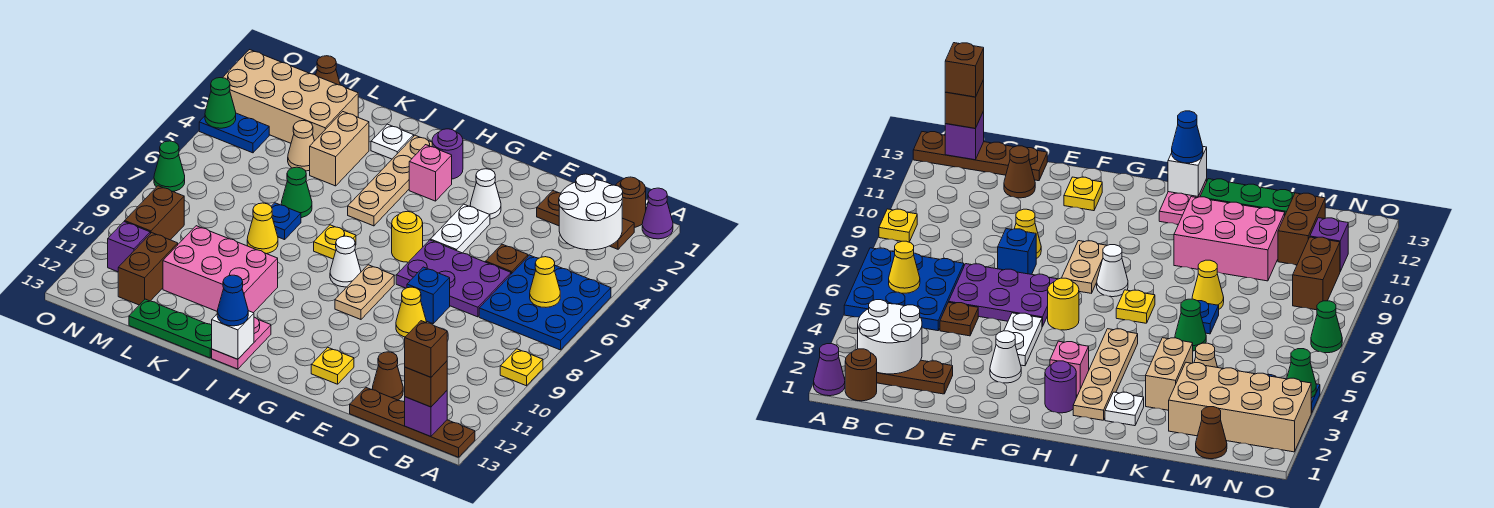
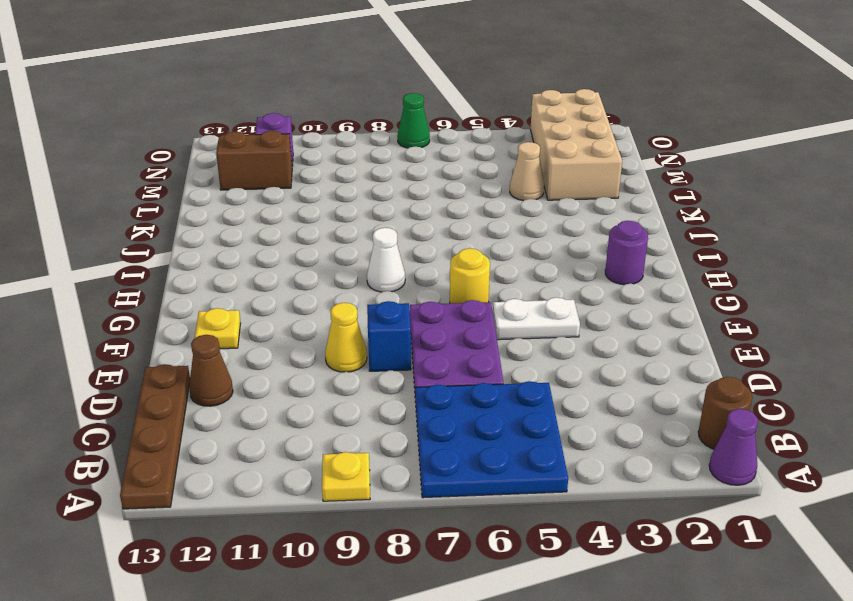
none -> brown plate B2:D2 level 1
none -> brown plate D5 level 1
none -> white cone F3 level 1
none -> tan plate G8:G9 level 1

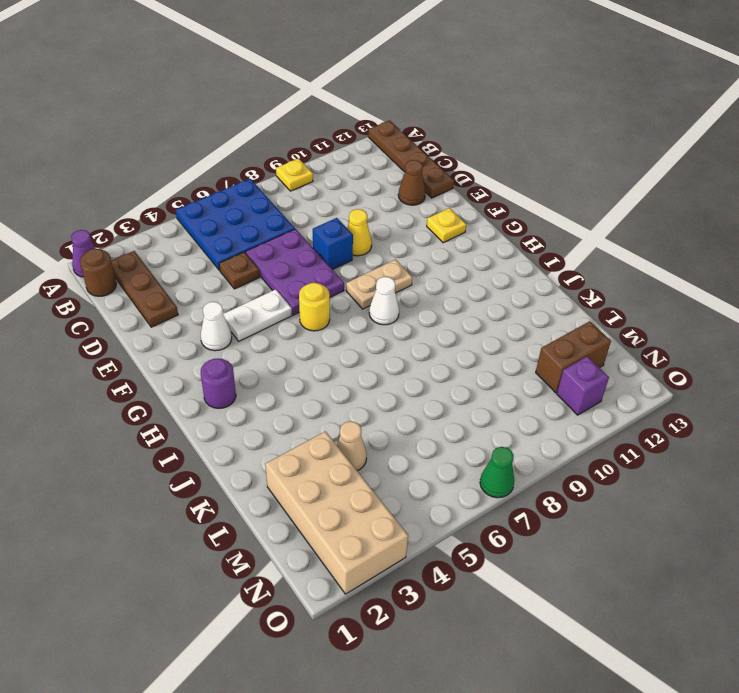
none -> pink brick H3 level 1
none -> tan plate I2:I5 level 1
none -> yellow plate I7 level 1
none -> pink plate I12:I13 level 1

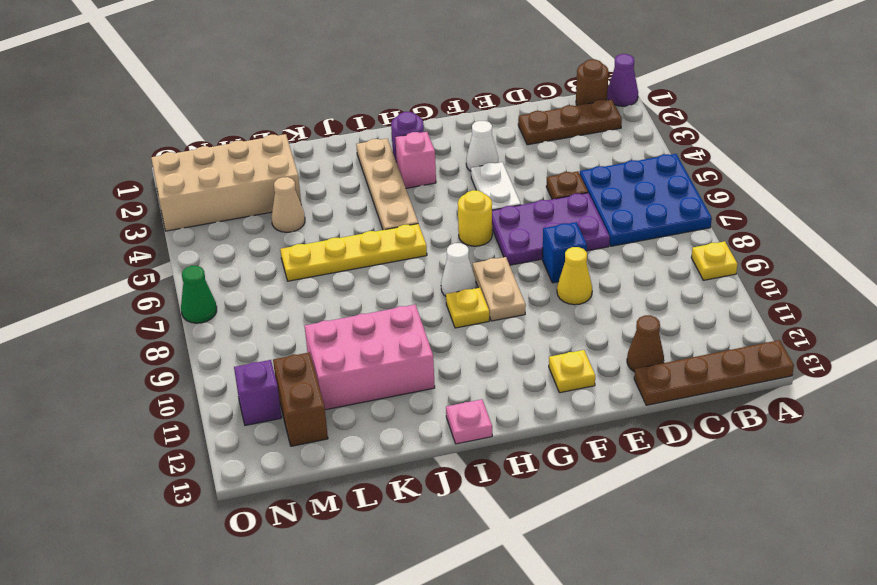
yellow plate H9 level 1 -> yellow plate I7 level 1
yellow plate I6:L6 level 1 -> green cone K6 level 1
pink plate I13 level 1 -> pink plate I12:I13 level 1
none -> white plate J2 level 1
none -> green plate J13:L13 level 1
none -> tan brick K3:K4 level 1
none -> blue plate K7 level 1

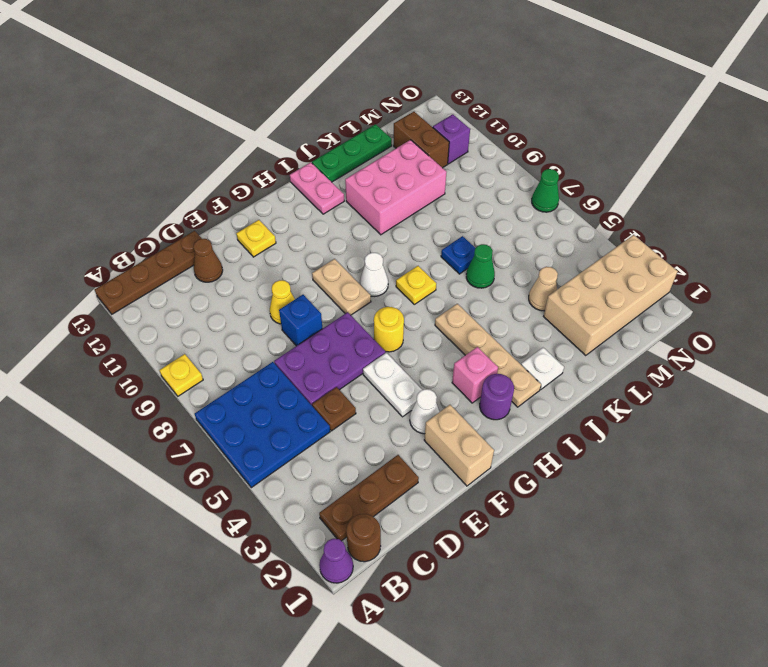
tan brick F1:F2 level 1 -> tan brick K3:K4 level 1
none -> yellow cone K8 level 1
none -> brown cone M1 level 1
none -> blue plate N4:O4 level 1
none -> brown brick N9:N10 level 1

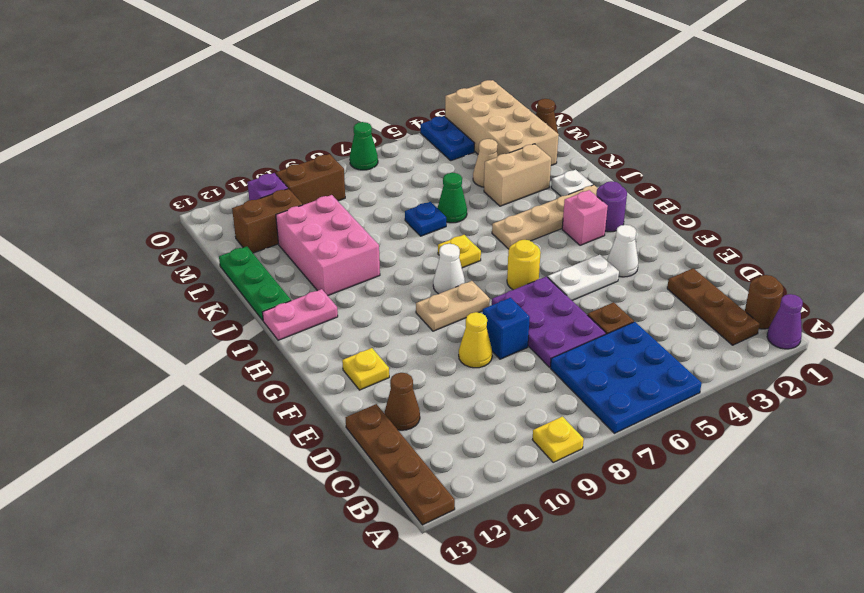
none -> yellow cone K8 level 1
none -> white round brick B2:C3 level 2
none -> yellow cone B6 level 2
none -> purple brick B13 level 2

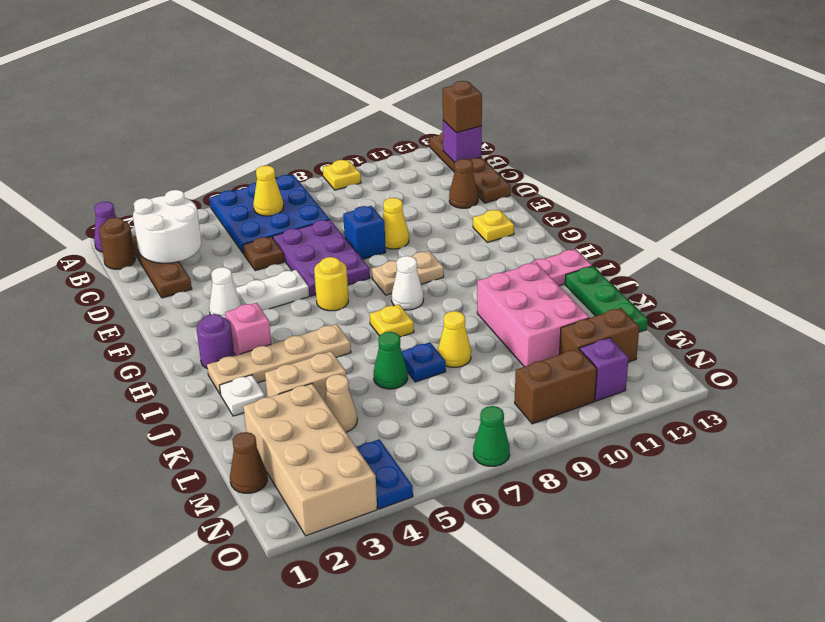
none -> white brick I13 level 2
none -> green cone O4 level 2
none -> blue cone I13 level 3
none -> brown brick B13 level 4

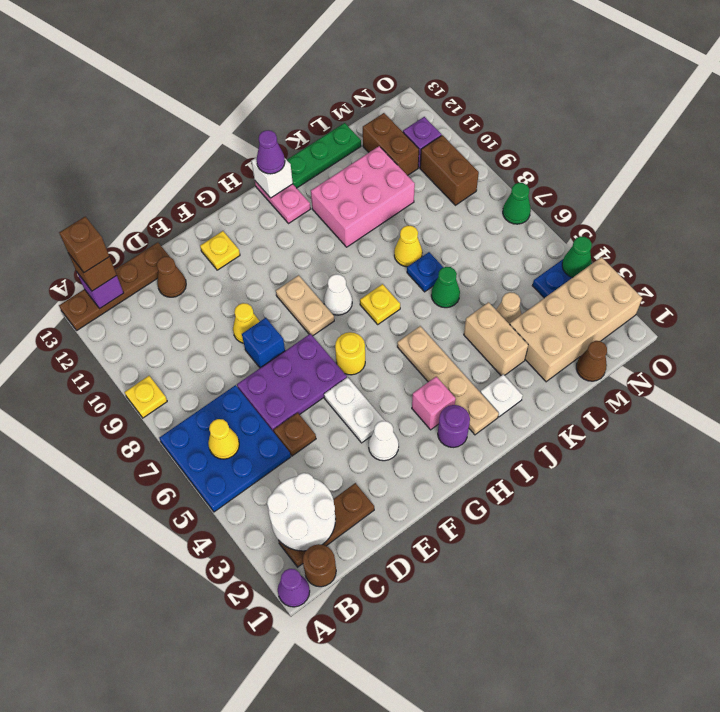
purple cone I13 level 3 -> blue cone I13 level 3

